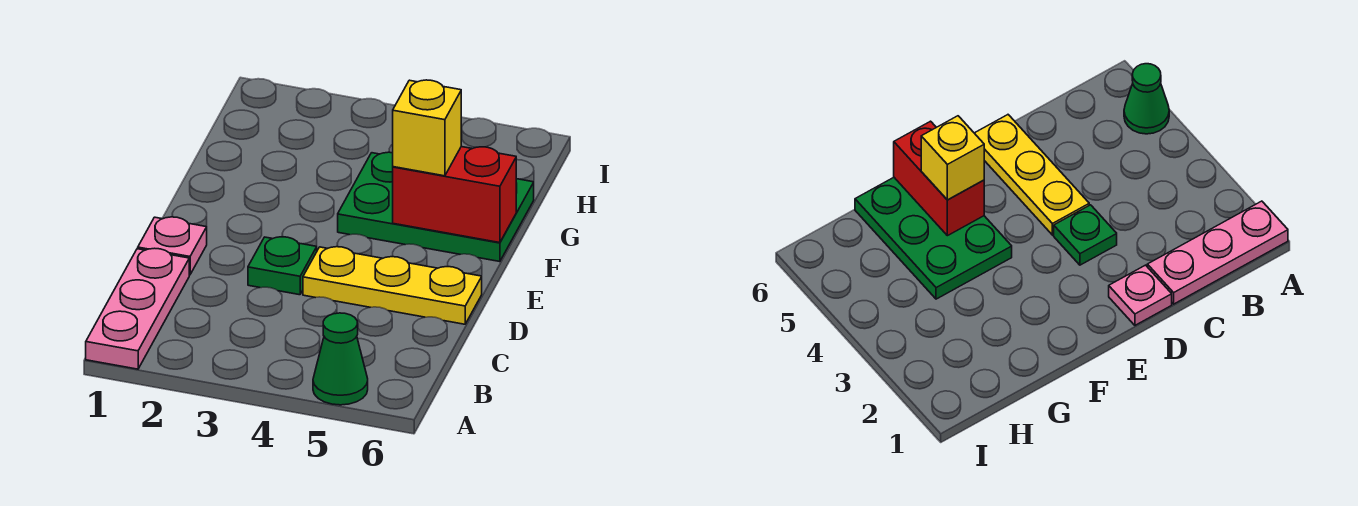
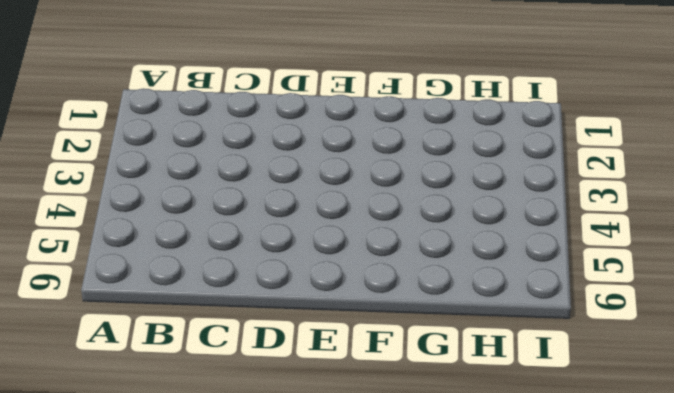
none -> pink plate A1:C1 level 1
none -> green cone A5 level 1

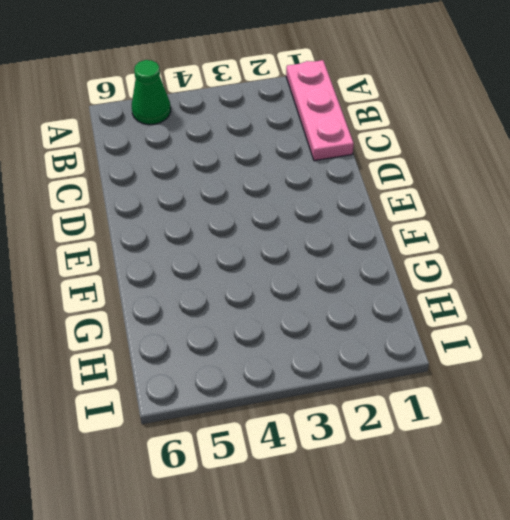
none -> pink plate D1 level 1
none -> green plate D3 level 1

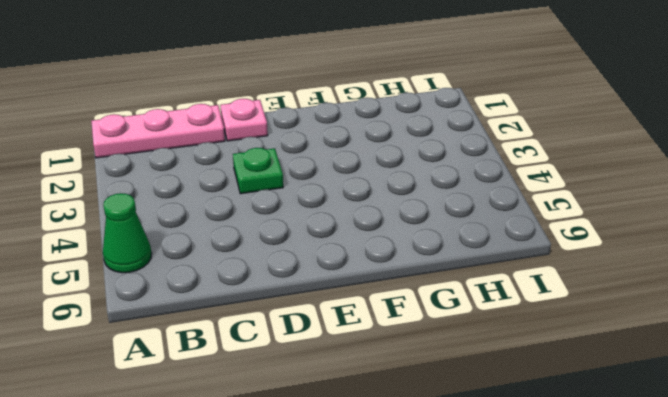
none -> yellow plate D4:D6 level 1
none -> green plate F4:G6 level 1

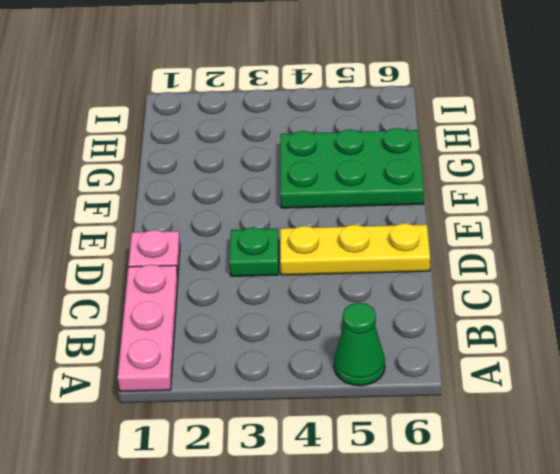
none -> red brick F5:F6 level 2
none -> yellow brick F5 level 3

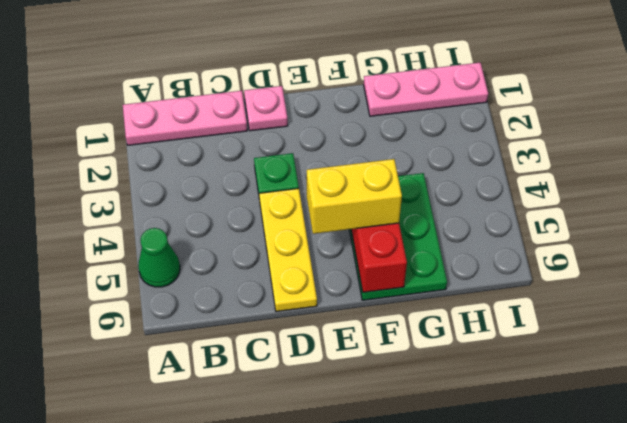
yellow brick E5:F5 level 3 -> yellow brick F5 level 3
pink plate G1:I1 level 1 -> none

